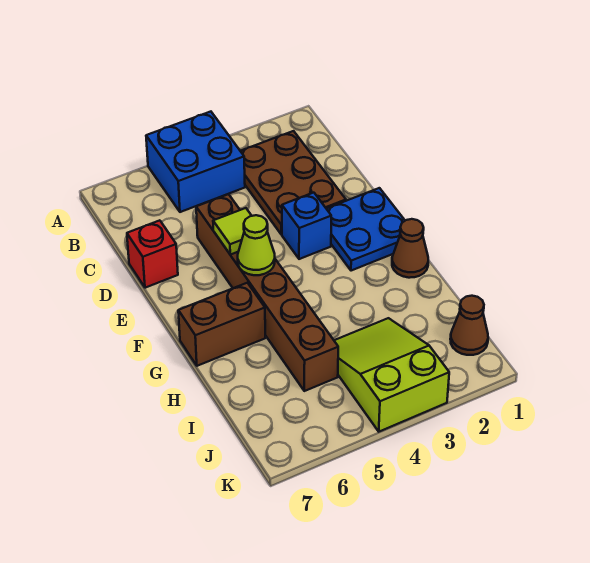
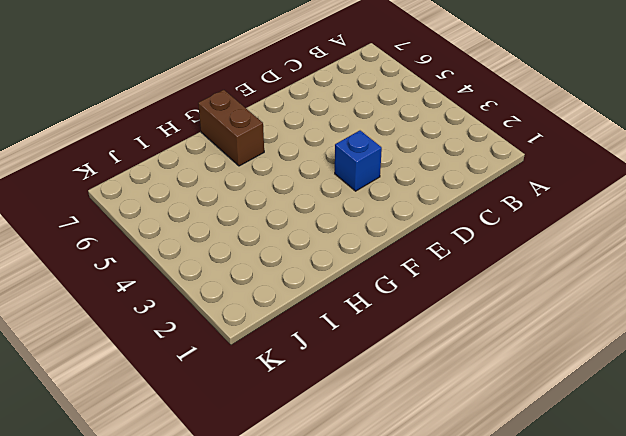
none -> blue brick A4:B5 level 1
none -> brown plate B2:D3 level 1
none -> brown brick D5:I5 level 1

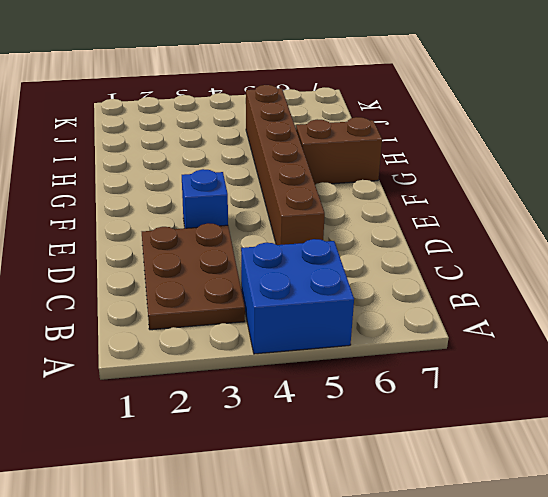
none -> red brick D7 level 1
none -> blue plate E1:F2 level 1
none -> brown cone G1 level 1

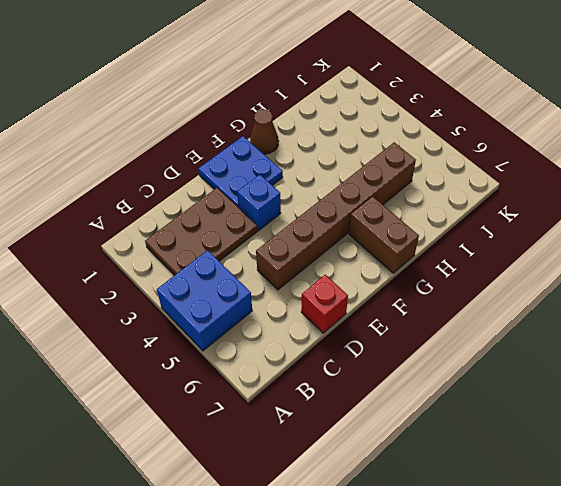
none -> lime slope I3:K4 level 1 top K
none -> brown cone J1 level 1
none -> lime tile E5 level 2

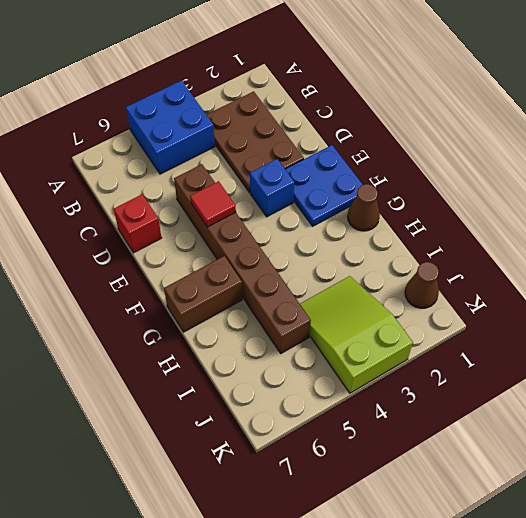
red tile E5 level 2 -> lime tile E5 level 2
none -> lime cone F5 level 2

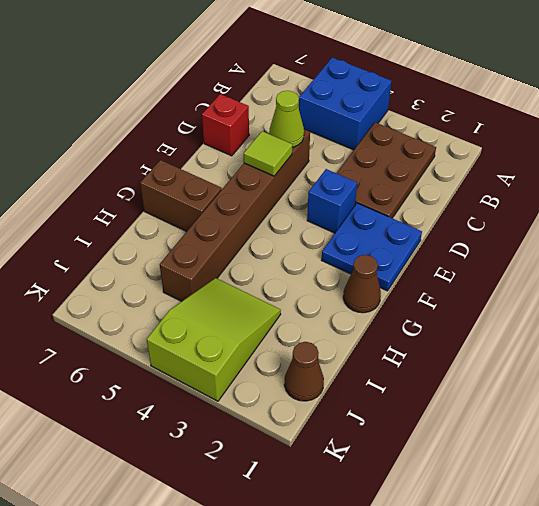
lime cone D5 level 2 -> lime cone F5 level 2

